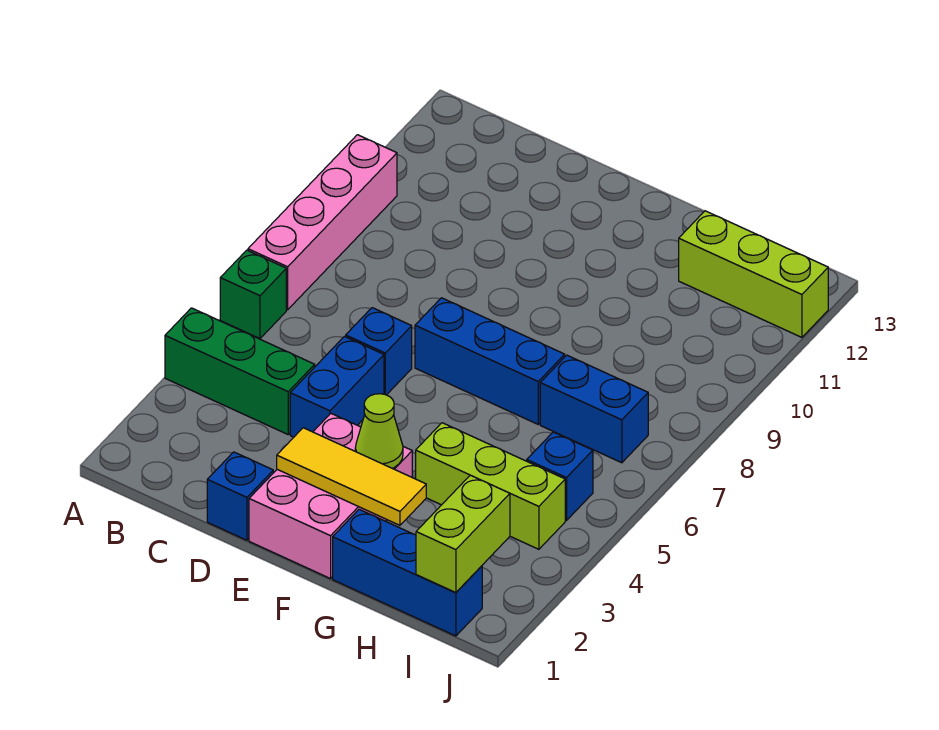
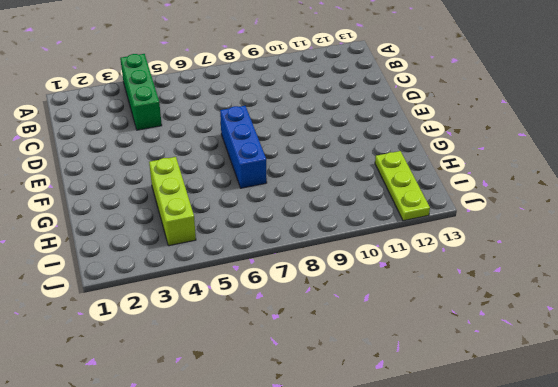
lime plate H12:J12 level 1 -> lime brick H12:J12 level 1
none -> green brick A6 level 1
none -> pink brick A7:A10 level 1
none -> blue brick D1 level 1

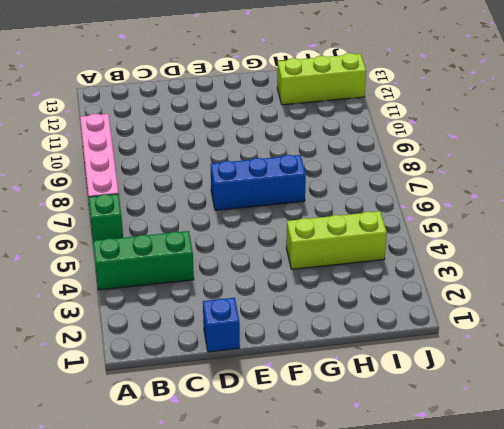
none -> blue brick D4:D5 level 1
none -> blue brick D6 level 1
none -> pink brick E1:F3 level 1

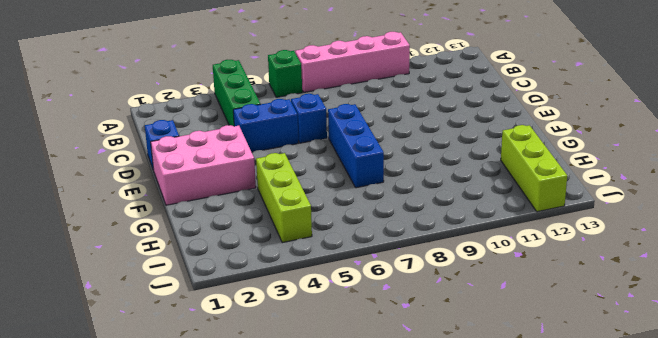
none -> blue brick G1:I1 level 1
none -> blue brick H7:I7 level 1
none -> blue brick I5 level 1

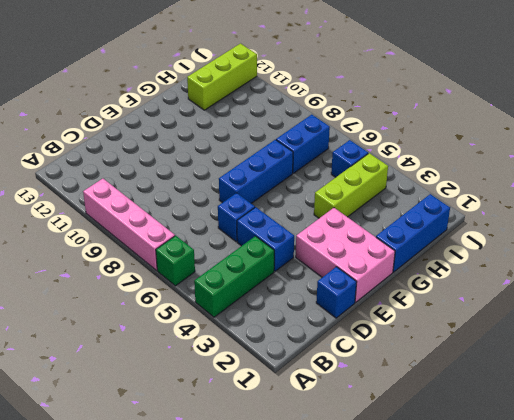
none -> yellow tile E2:G2 level 2
none -> lime cone F3 level 2
none -> lime brick I1:I2 level 2

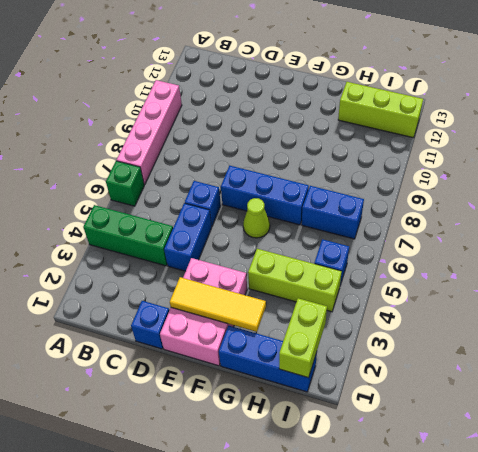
lime cone F6 level 1 -> lime cone F3 level 2

